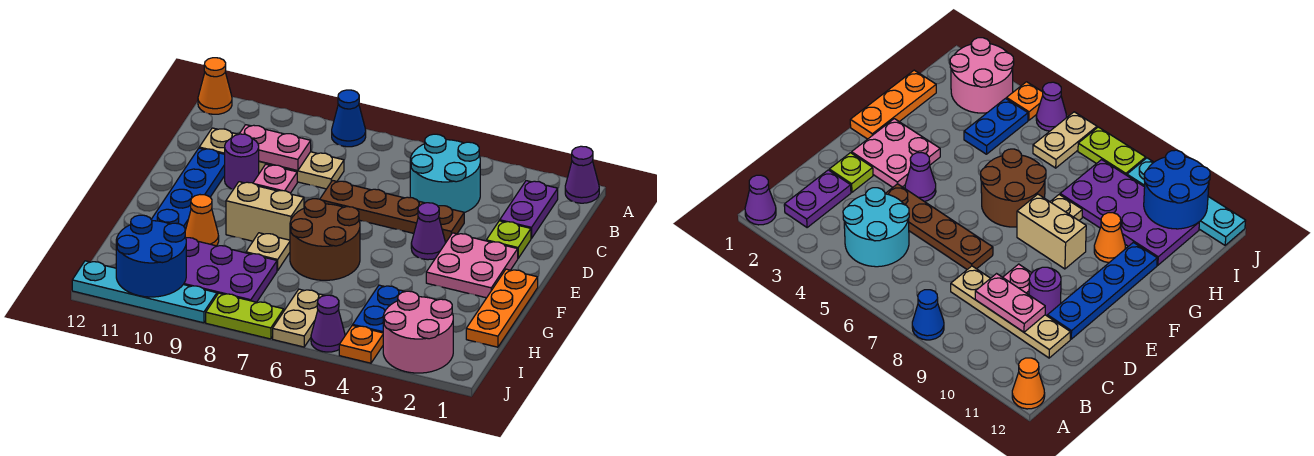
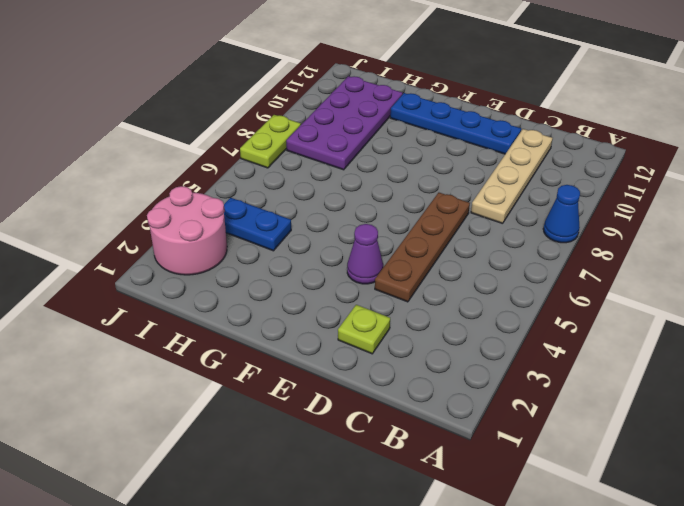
none -> purple cone A1 level 1
none -> orange cone A12 level 1
none -> purple plate B2:C2 level 1

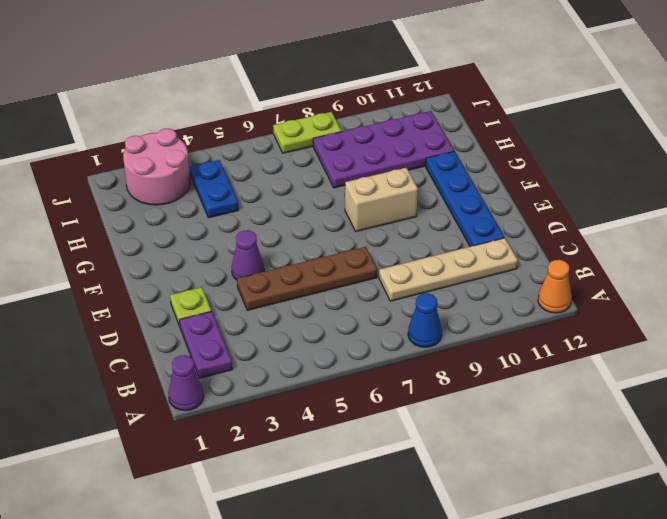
none -> cyan round brick B4:C5 level 1
none -> pink plate D9 level 1
none -> purple round brick D10 level 1

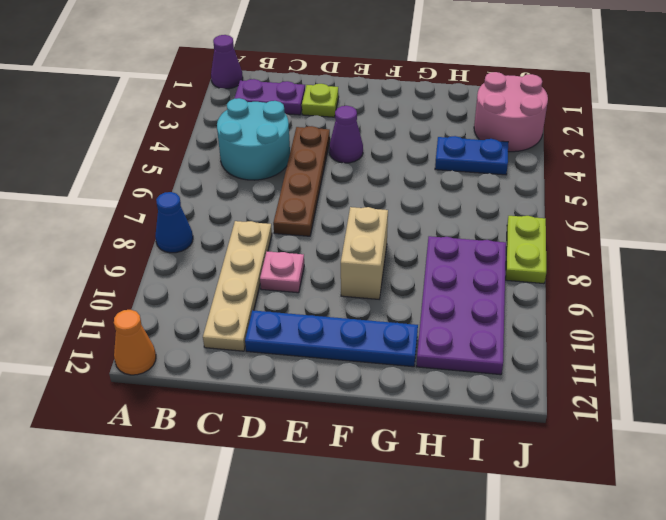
none -> purple round brick D10 level 1
none -> pink plate E2:F3 level 1
none -> orange plate F1:H1 level 1

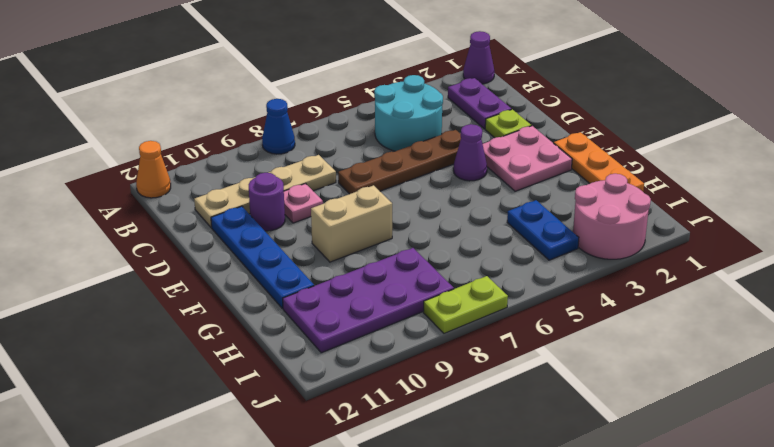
none -> brown round brick F6:G7 level 1
none -> tan plate G8 level 1
none -> orange cone G10 level 1

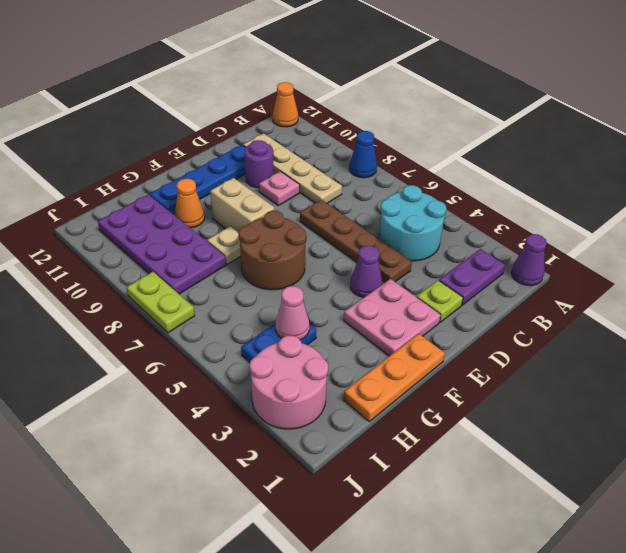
pink cone H4 level 2 -> none
none -> tan plate I6:J6 level 1
none -> orange plate J4 level 1
none -> purple cone J5 level 1

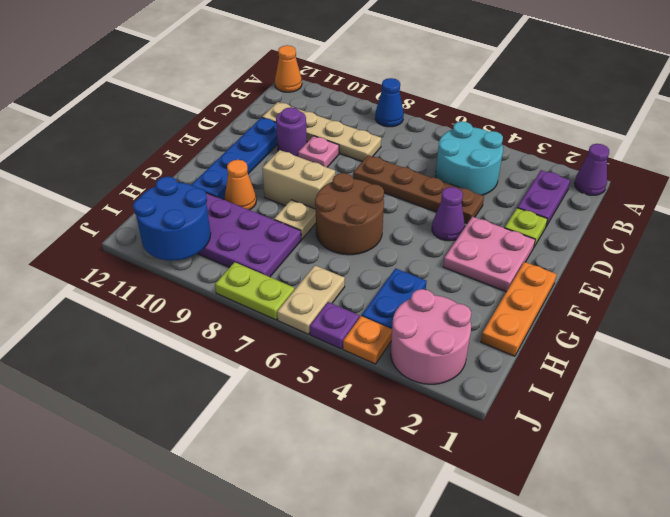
purple plate J5 level 1 -> purple cone J5 level 1
none -> cyan plate J9:J12 level 1
none -> pink plate C9:C10 level 2

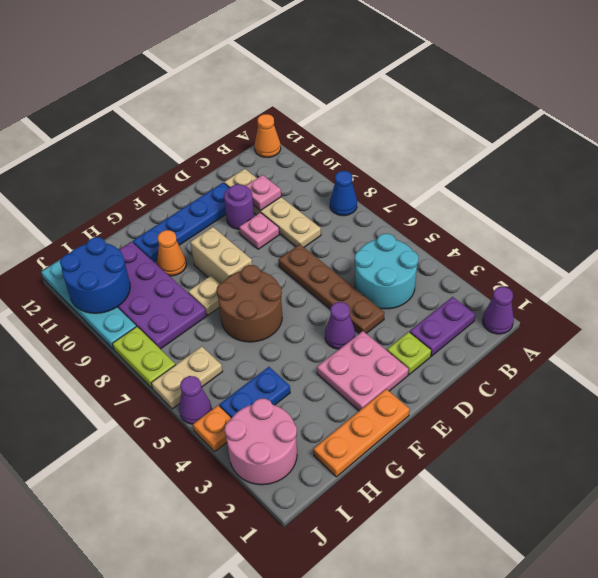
pink plate C10 level 2 -> pink plate C9:C10 level 2

